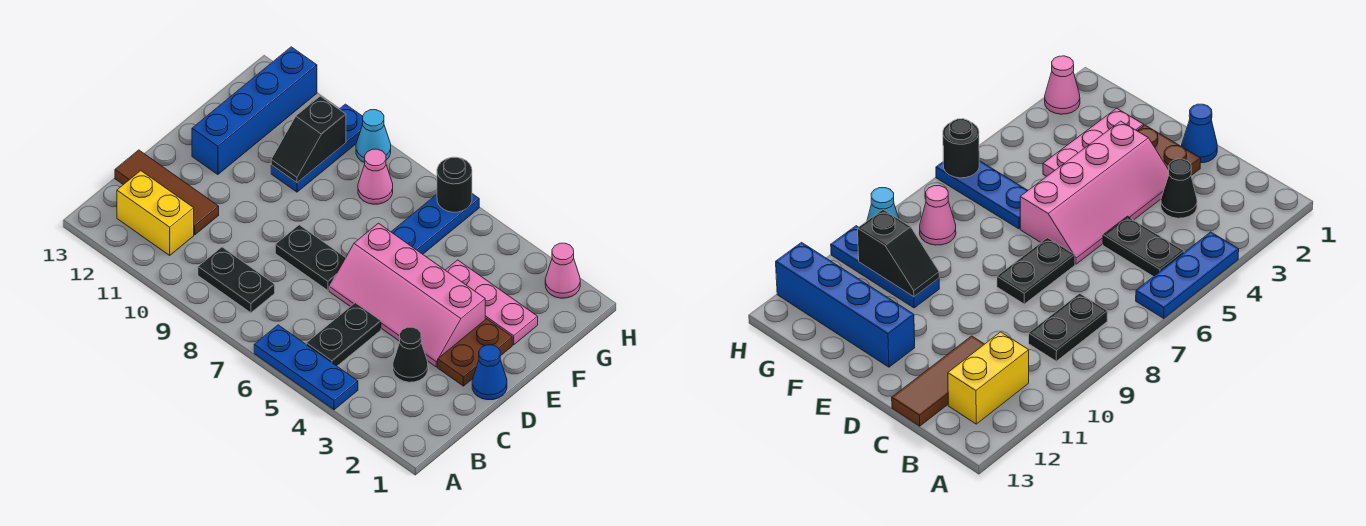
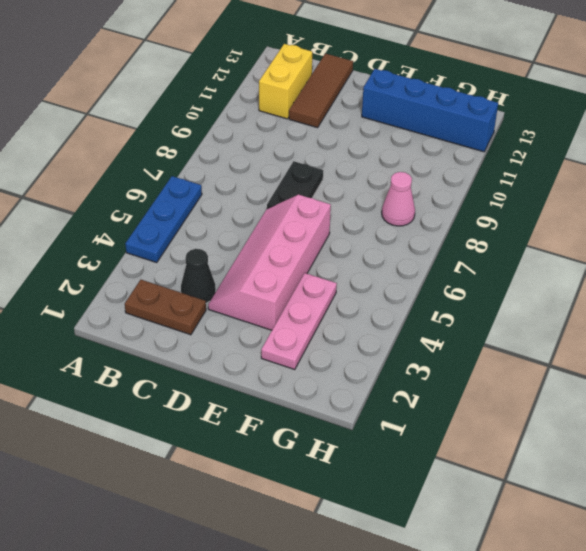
brown plate B2:C2 level 1 -> brown plate D2:E2 level 1
none -> black plate B5:C5 level 1
none -> black plate B8:B9 level 1
none -> blue cone D1 level 1

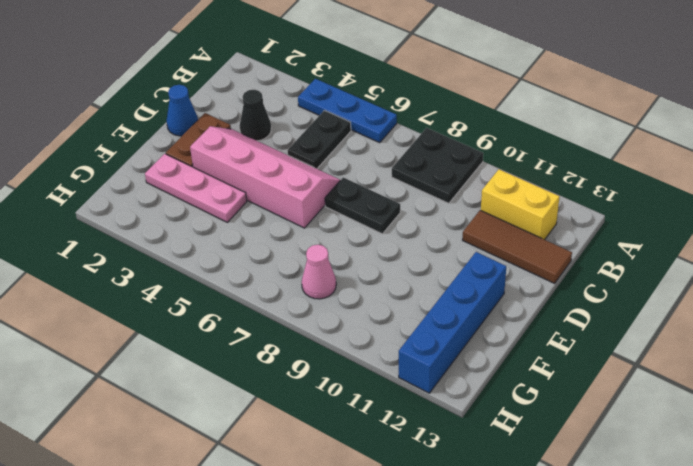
black plate A8:B9 level 1 -> black plate B8:B9 level 1
none -> blue plate F6:H6 level 1
none -> blue plate F10:H10 level 1
none -> pink cone H2 level 1

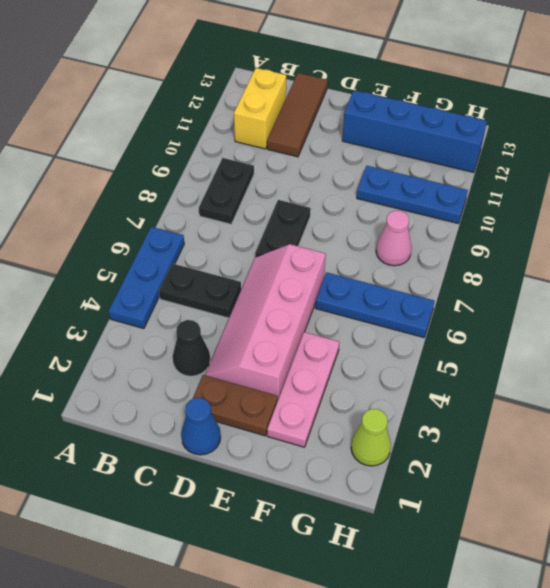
lime cone H2 level 1 -> pink cone H2 level 1
none -> cyan cone H9 level 1
none -> black slope F10:G10 level 2 top G
none -> black round brick H6 level 2

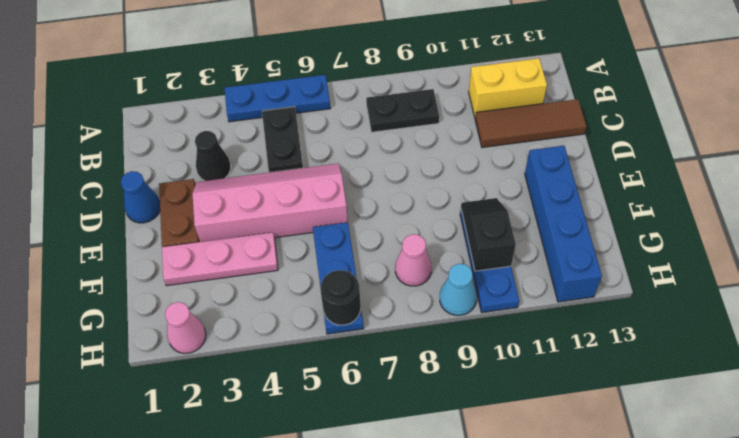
none -> black plate D7:D8 level 1

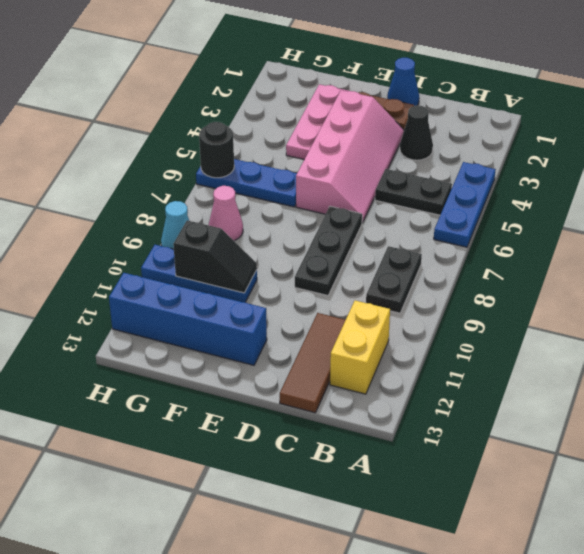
black plate D7:D9 level 1 -> black plate D7:D8 level 1
none -> pink cone H2 level 1

